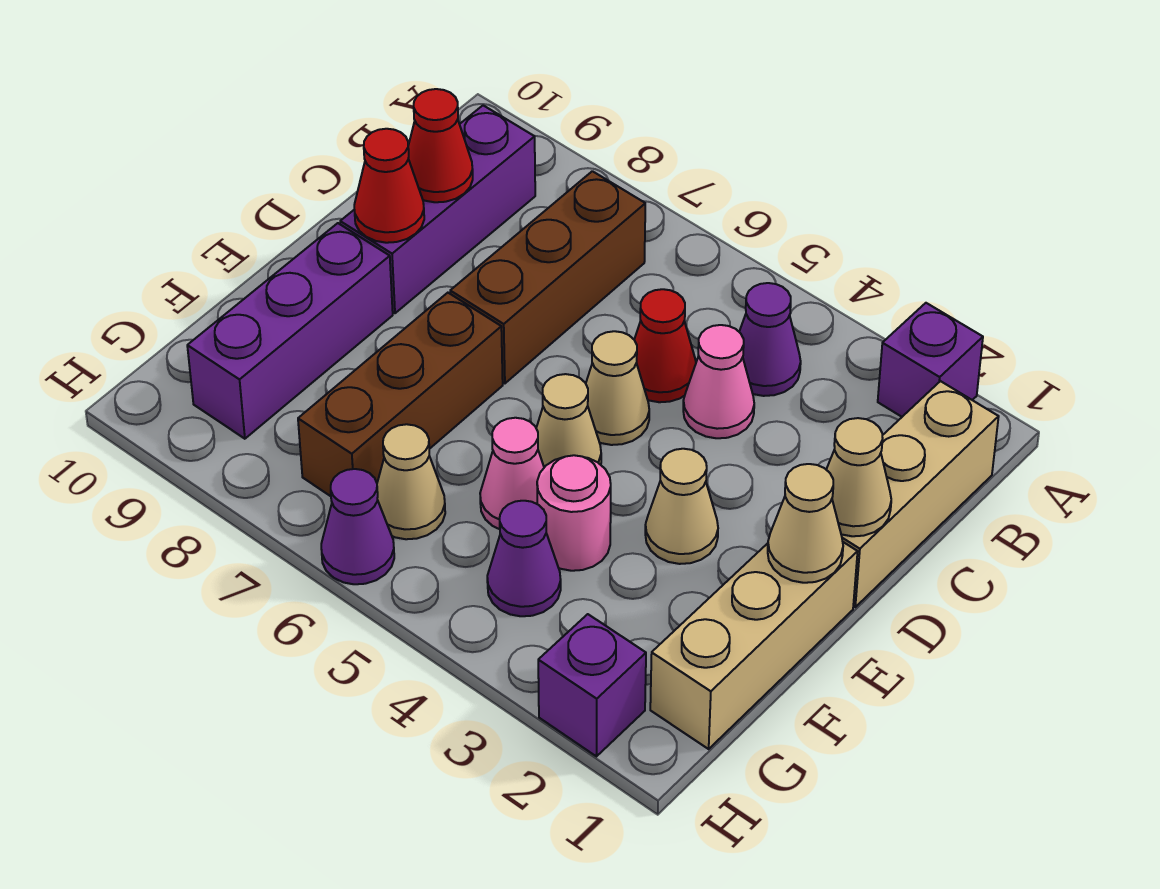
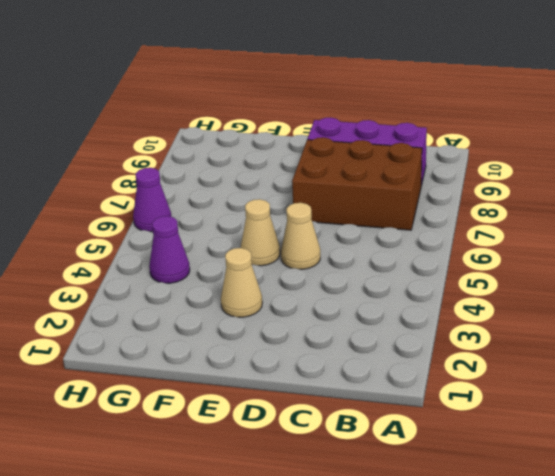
brown brick B7:D8 level 1 -> brown brick B7:D7 level 1
none -> purple brick A2 level 1
none -> tan brick B1:D1 level 1
none -> purple cone B4 level 1

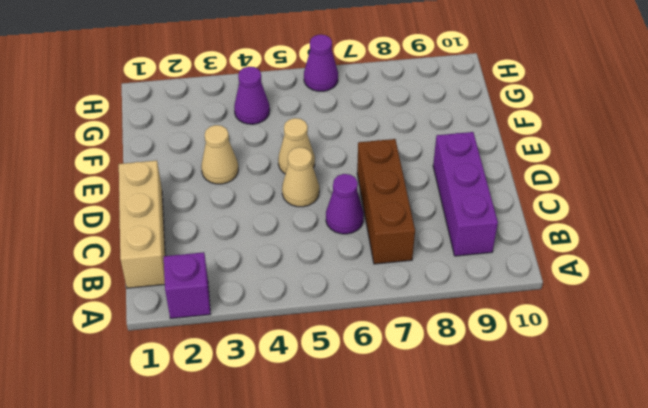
purple cone C6 level 1 -> purple cone B4 level 1
none -> pink cone C4 level 1
none -> red cone C5 level 1
none -> tan brick E1:G1 level 1

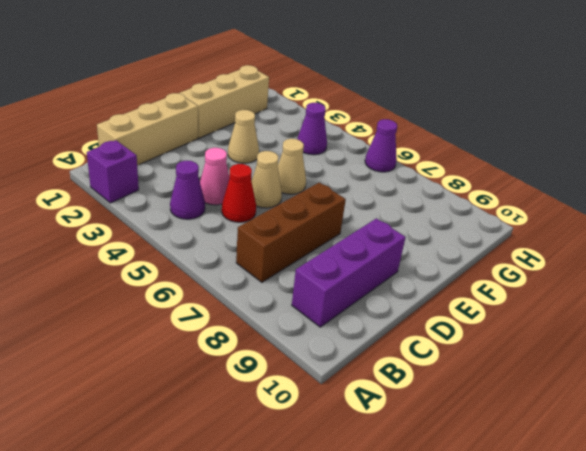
none -> brown brick E7:G7 level 1
none -> purple brick E9:G9 level 1
none -> pink round brick F4 level 1

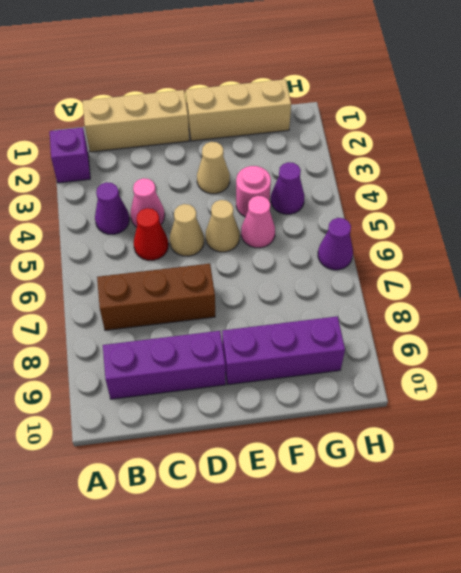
none -> brown brick E7:G7 level 1
none -> tan cone G6 level 1
none -> purple brick H2 level 1

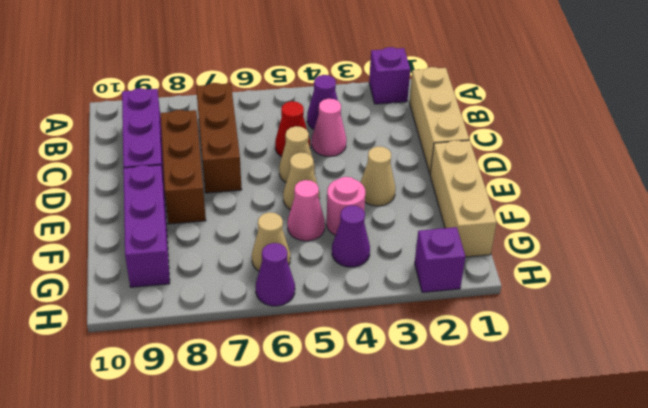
brown brick C8:E8 level 1 -> brown brick E7:G7 level 1
none -> red cone C9 level 2
none -> tan cone D1 level 2
none -> red cone D9 level 2

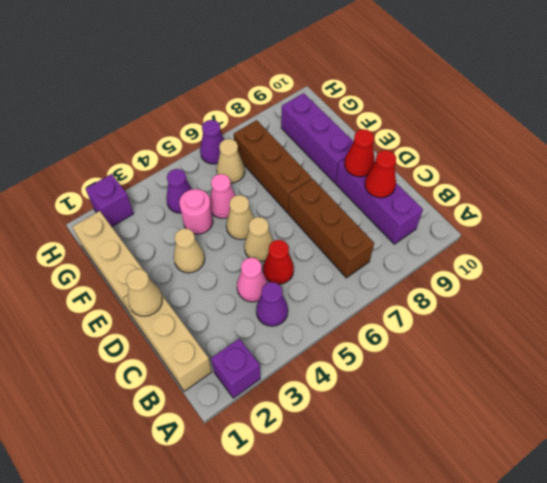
none -> tan cone E1 level 2

